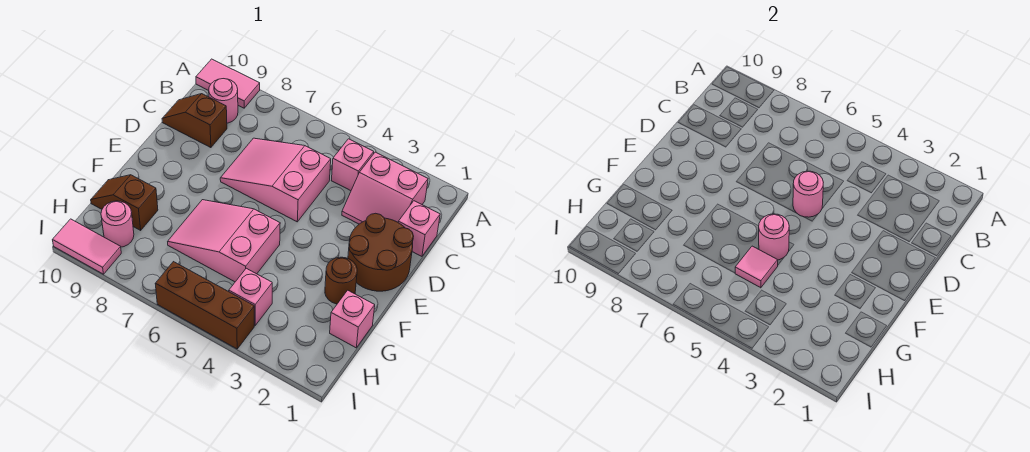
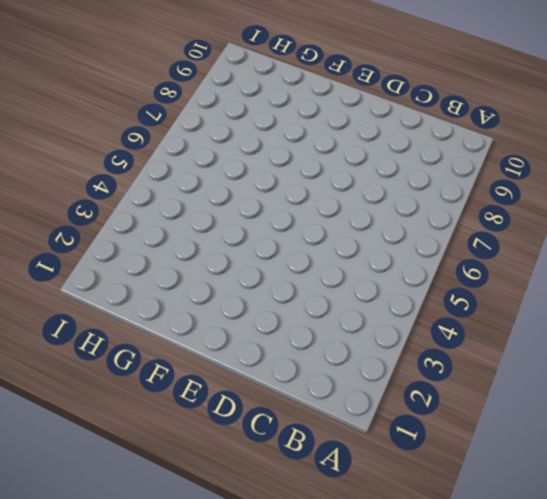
none -> pink tile A9:A10 level 1
none -> pink slope B2:C3 level 1 top B
none -> pink brick B4 level 1

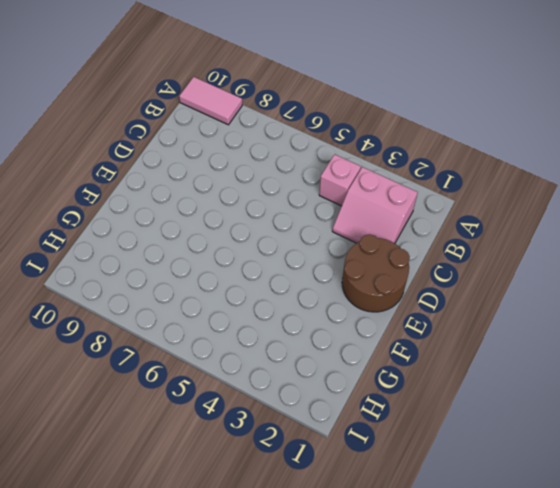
none -> pink round brick B9 level 1
none -> pink brick C1 level 1
none -> pink slope C5:D7 level 1 top 5

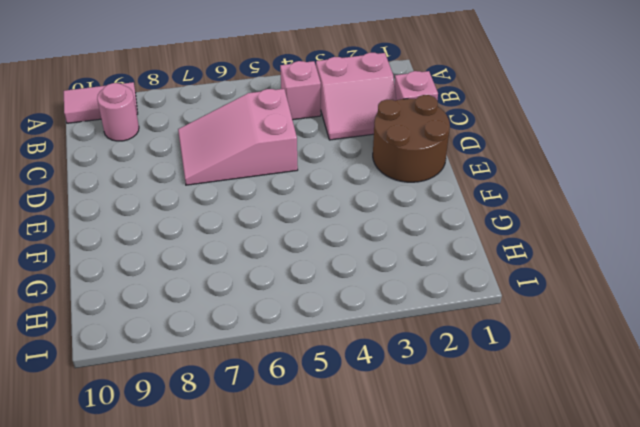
none -> brown slope C9:C10 level 1 top 9
none -> brown round brick F2 level 1
none -> pink slope F5:G7 level 1 top 5

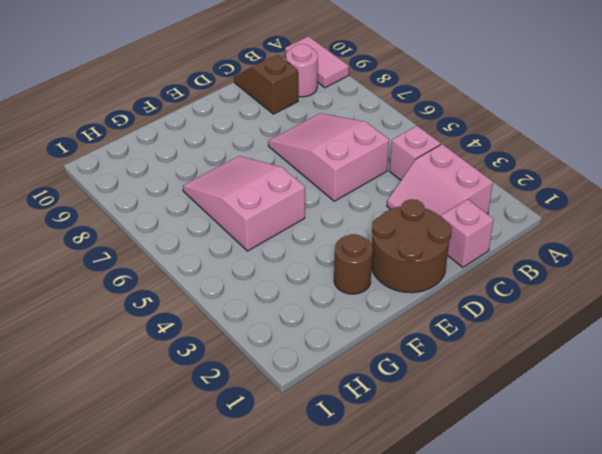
none -> pink brick G1 level 1
none -> brown slope G9:G10 level 1 top 9
none -> pink brick H4 level 1

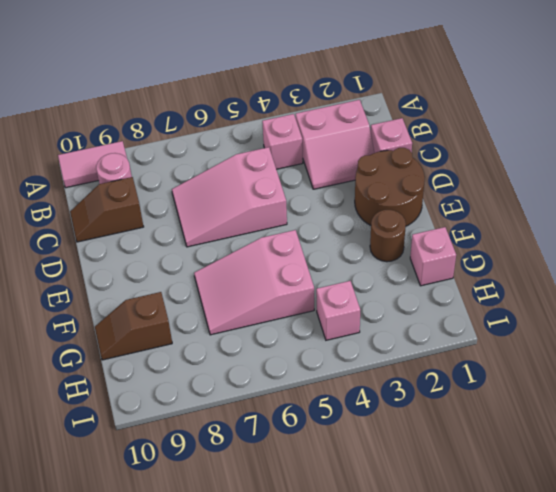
none -> pink round brick H9 level 1
none -> brown brick I4:I6 level 1
none -> pink tile I9:I10 level 1

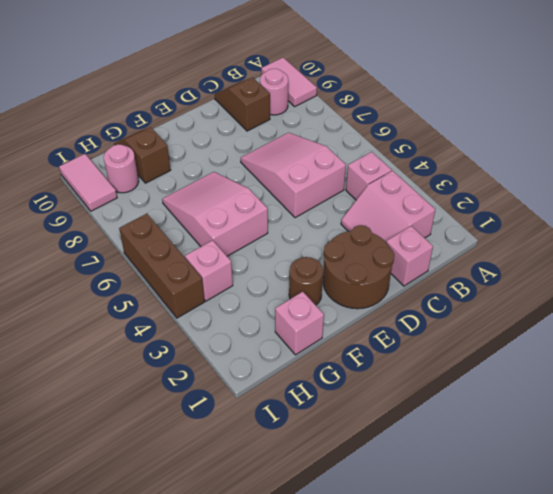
none -> pink round brick D5 level 2
none -> pink round brick F5 level 2
none -> pink tile G5 level 2

